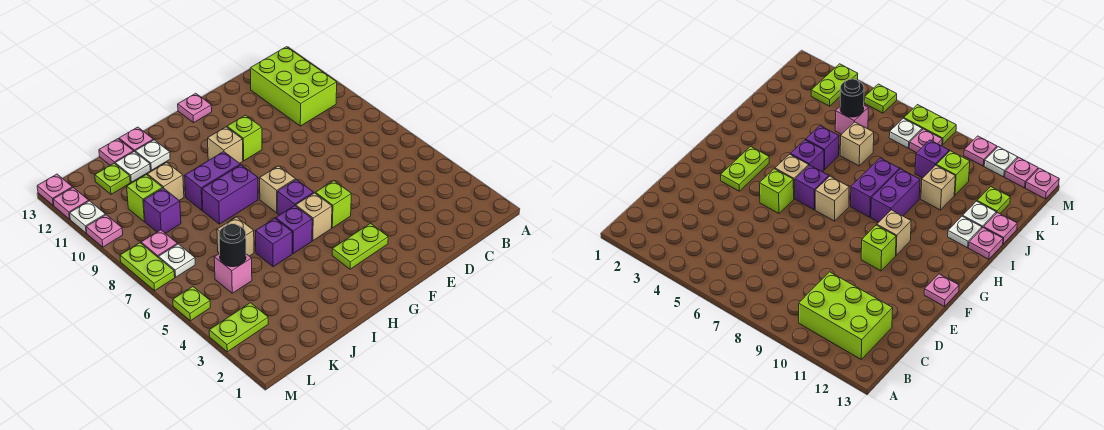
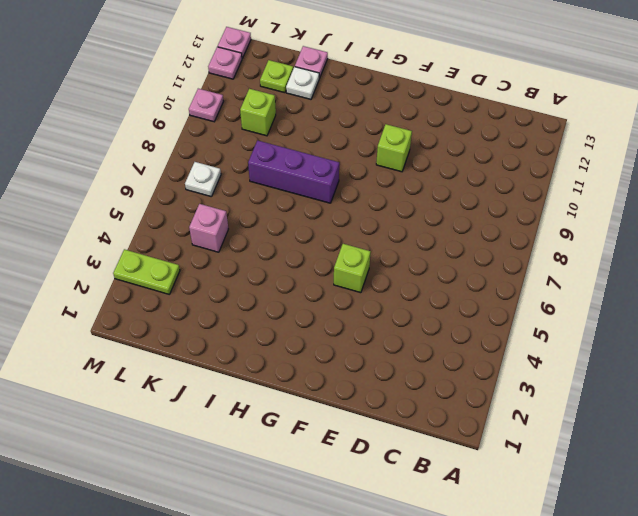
purple brick H8:J8 level 1 -> purple brick H8:I8 level 1
none -> lime brick B10:C12 level 1
none -> lime plate F3:G3 level 1
none -> pink plate F13 level 1
none -> tan brick G5 level 1

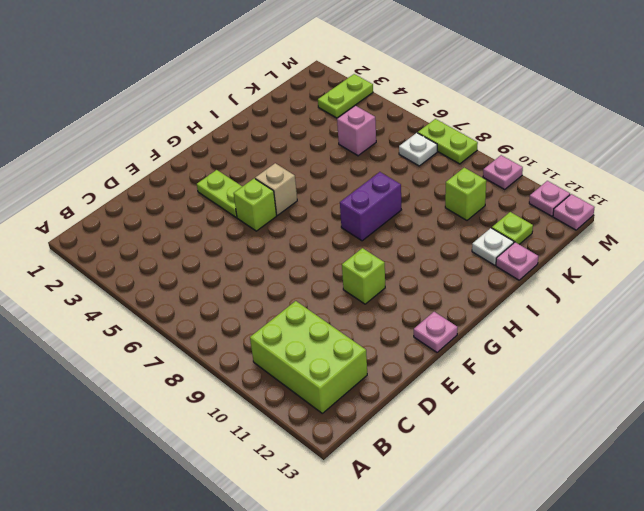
lime plate F3:F4 level 1 -> lime plate F3:G3 level 1
none -> purple brick G6 level 1
none -> tan brick G7 level 1
none -> tan brick G10 level 1
none -> purple brick H5 level 1

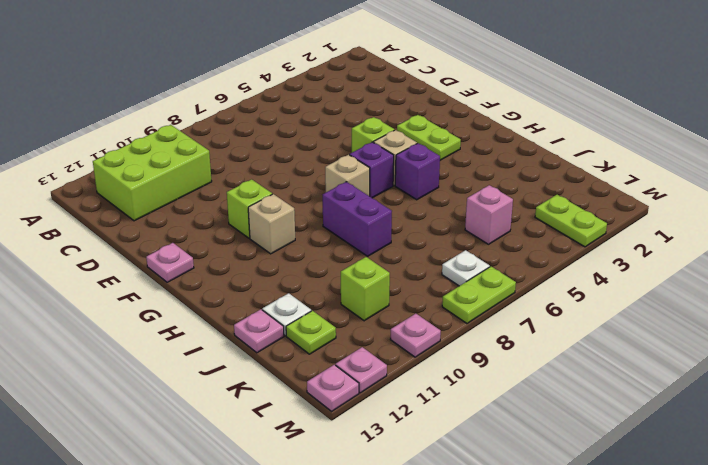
none -> purple brick H9:I9 level 1
none -> purple brick I5 level 1
none -> white plate I12 level 1
none -> pink plate I13 level 1

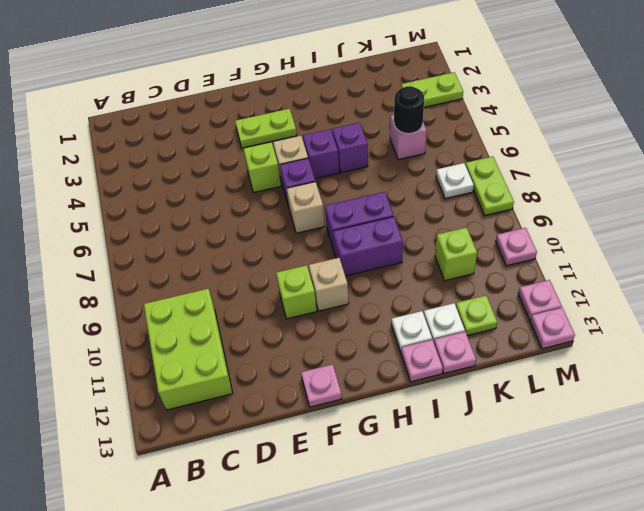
none -> tan brick J6 level 1
none -> tan brick J10 level 1
none -> purple brick K9 level 1
none -> pink plate L8 level 1

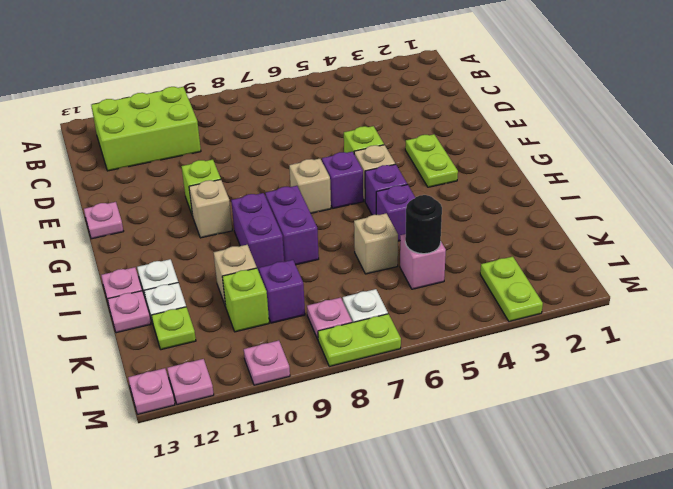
none -> lime plate M5 level 1
none -> white plate M11 level 1

